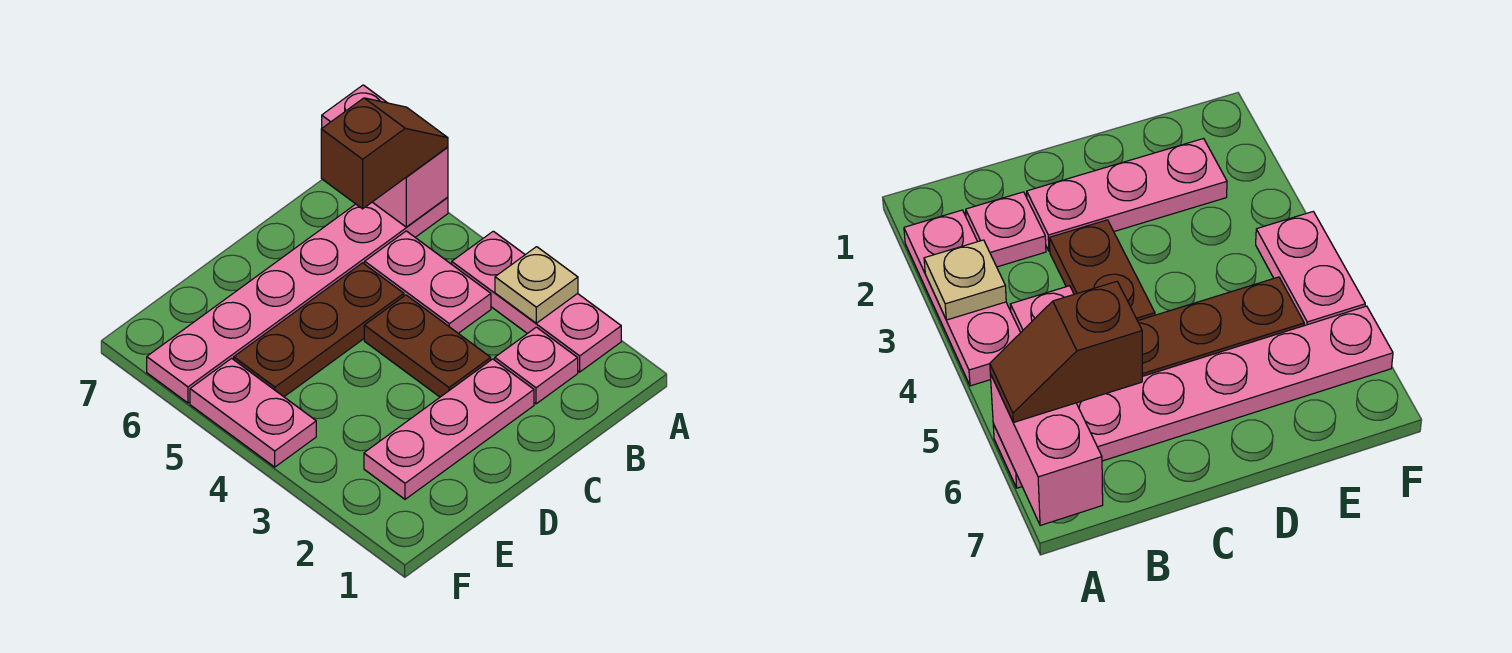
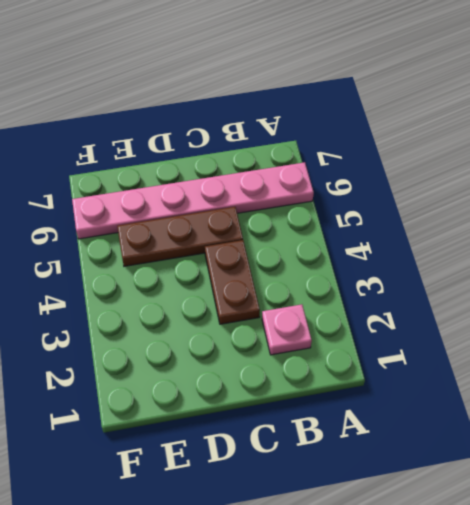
none -> pink plate A2:A4 level 1
none -> pink plate B4:B5 level 1

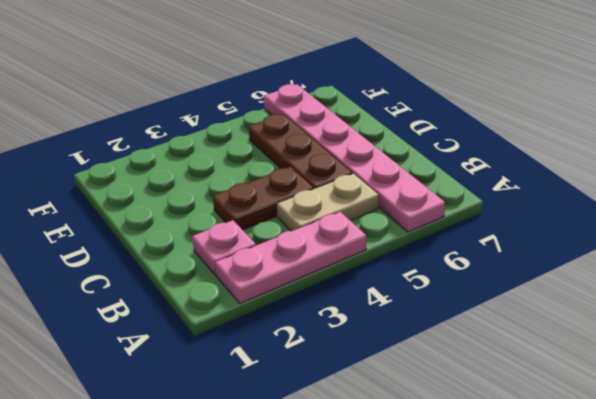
tan plate B4:B5 level 1 -> pink plate B4:B5 level 1
none -> pink plate C2:E2 level 1
none -> pink plate F4:F5 level 1

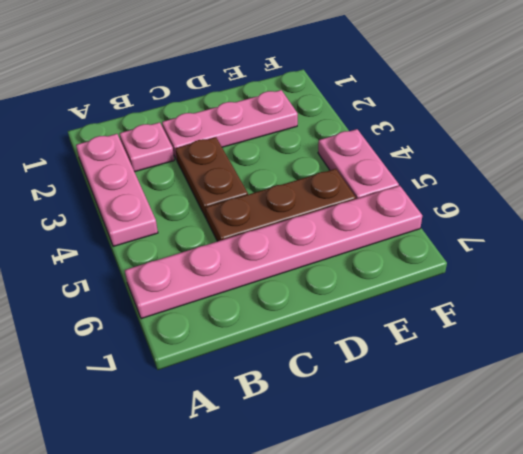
none -> pink plate B4:B5 level 1
none -> tan plate A3 level 2

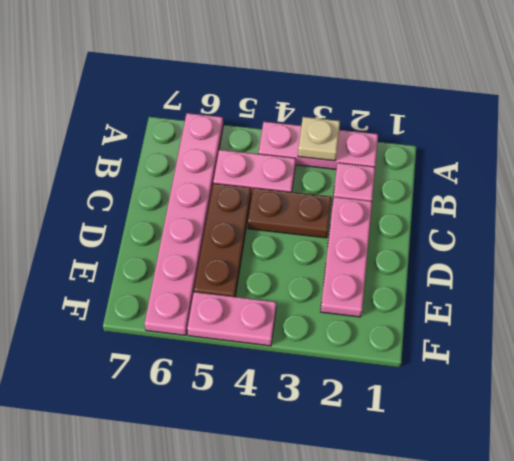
none -> pink brick A6:A7 level 2
none -> brown slope A6:B6 level 3 top B

